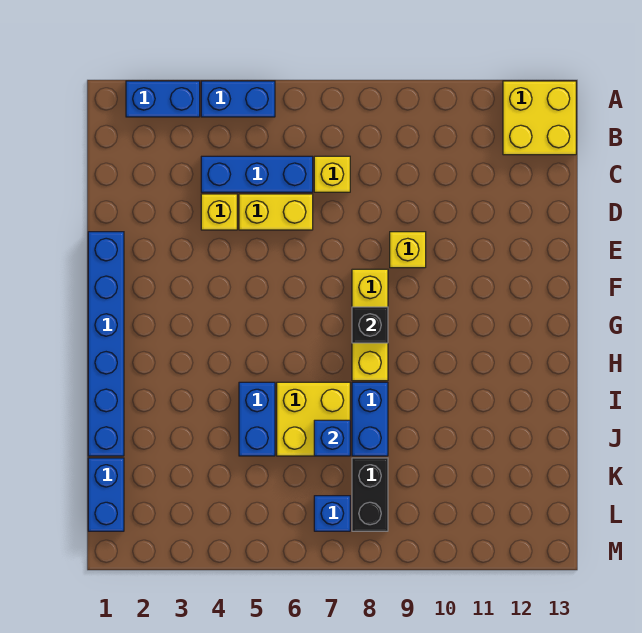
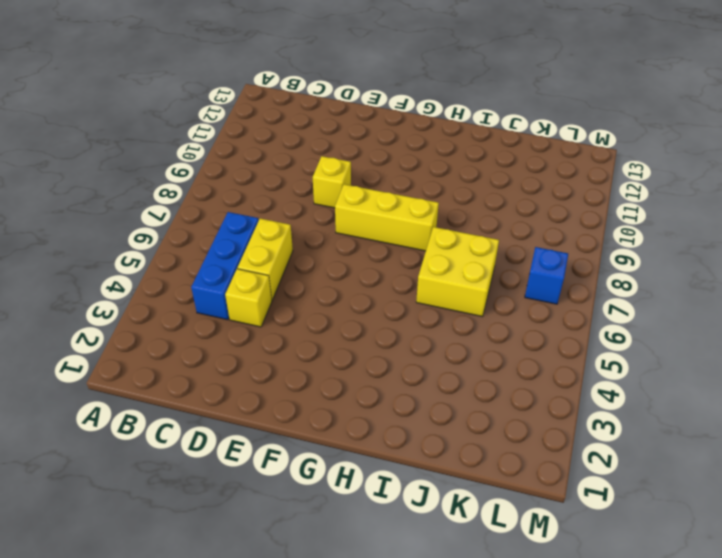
none -> blue brick A2:A3 level 1
none -> blue brick A4:A5 level 1
none -> yellow brick A12:B13 level 1

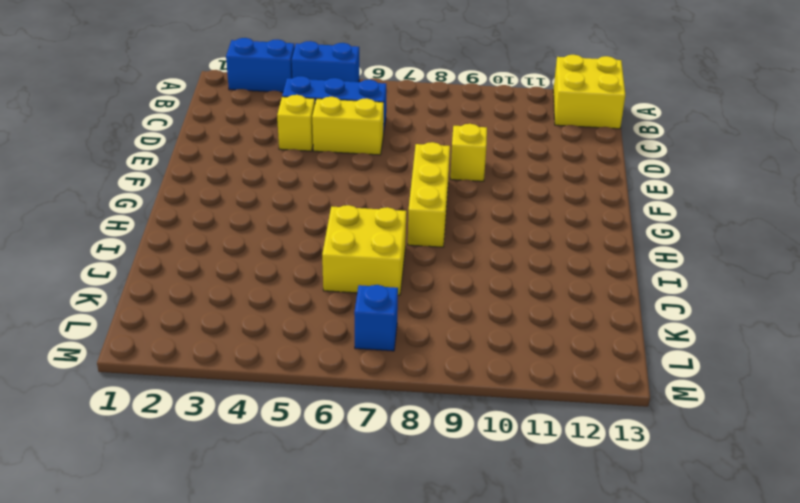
none -> yellow brick C7 level 1
none -> blue brick E1:J1 level 1
none -> blue brick I5:J5 level 1

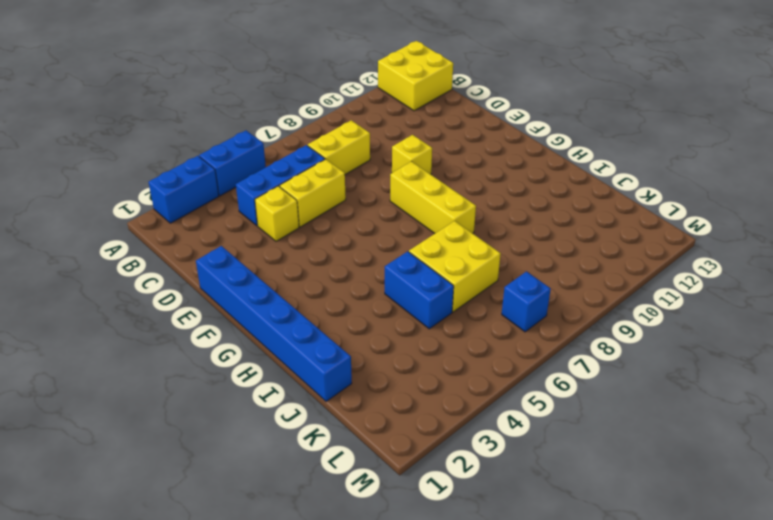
yellow brick C7:C8 level 1 -> yellow brick C7 level 1
none -> blue brick I8:J8 level 1
none -> blue brick K1:L1 level 1
none -> black brick K8:L8 level 1

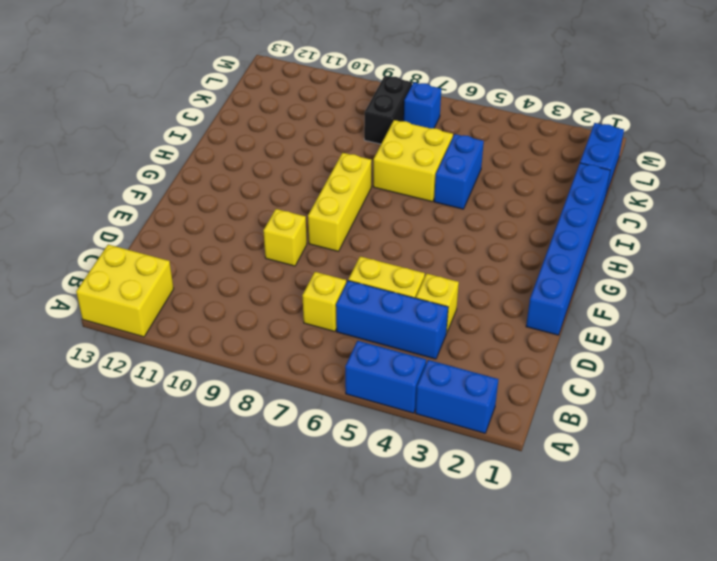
none -> blue brick I8:J8 level 1
none -> black brick G8 level 2
none -> blue brick J7 level 2

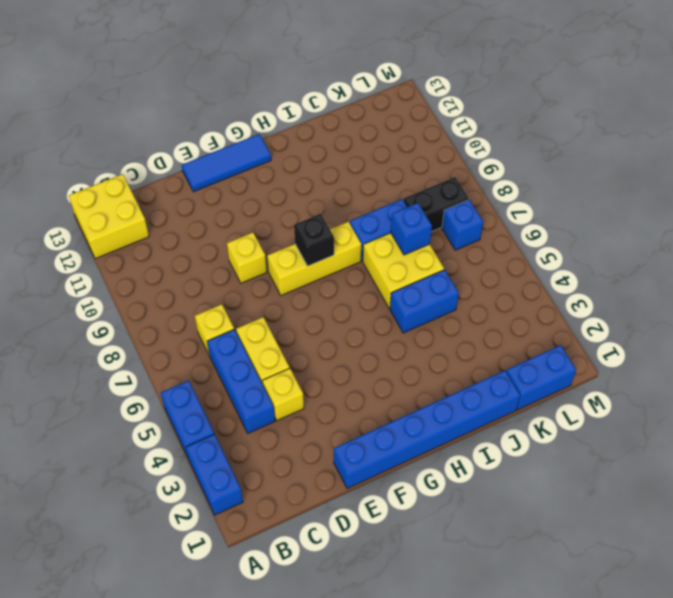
blue tile E13:G13 level 1 -> none

